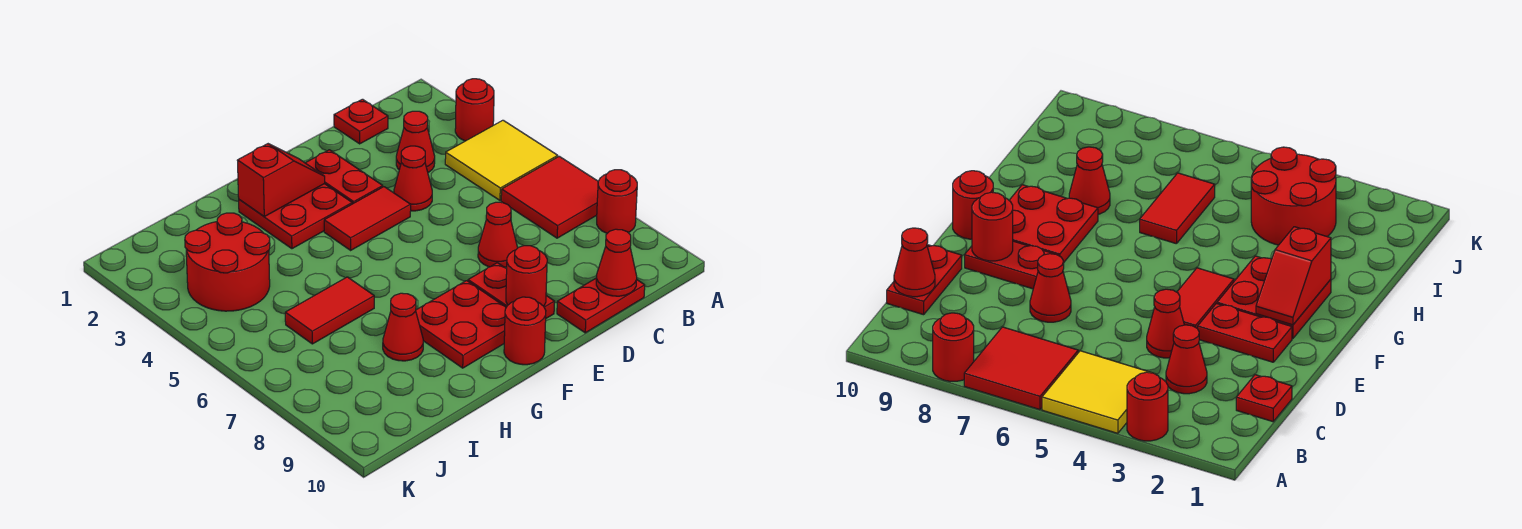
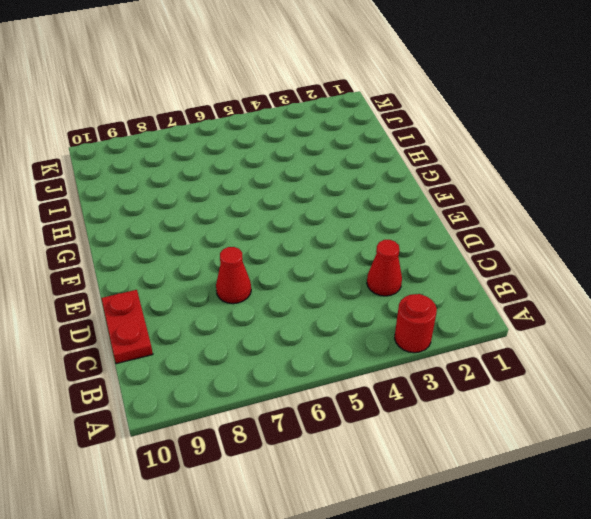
none -> yellow tile A4:B5 level 1
none -> red tile A6:B7 level 1
none -> red round brick A8 level 1

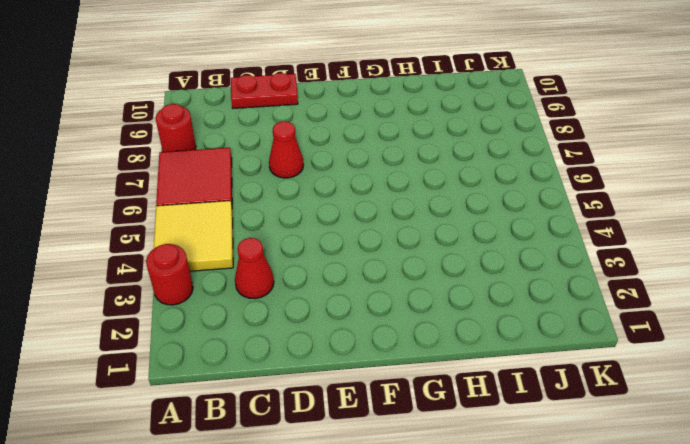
none -> red plate C1 level 1
none -> red cone D4 level 1
none -> red plate E2:E3 level 1

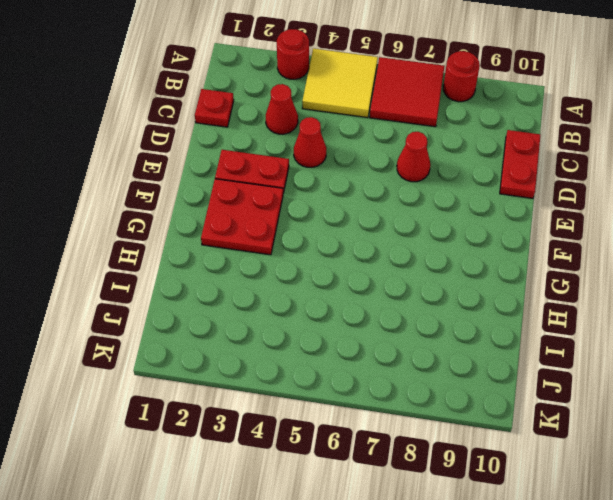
none -> red tile E4:F4 level 1
none -> red plate E8:E9 level 1
none -> red plate F8:G9 level 1

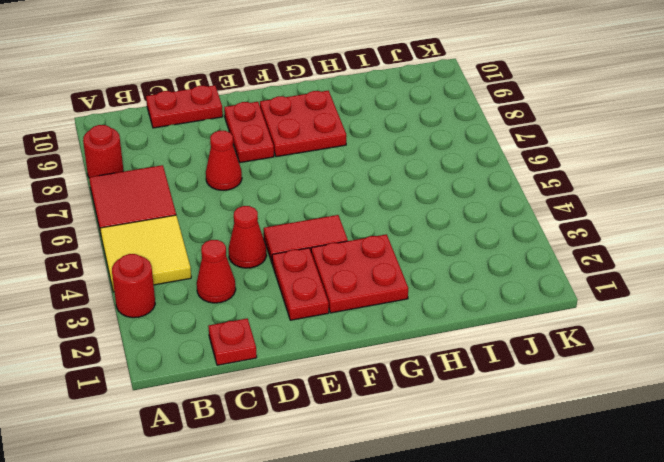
none -> red round brick F10 level 1
none -> red tile H6:I6 level 1
none -> red cone H8 level 1

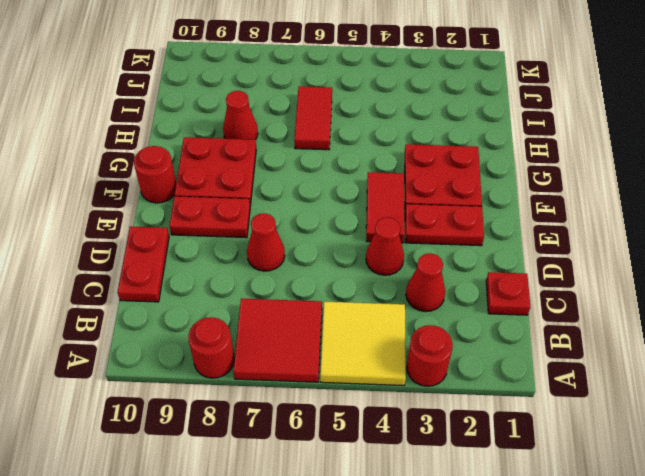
none -> red round brick I3:J4 level 1
none -> red cone C10 level 2
none -> red round brick E9 level 2

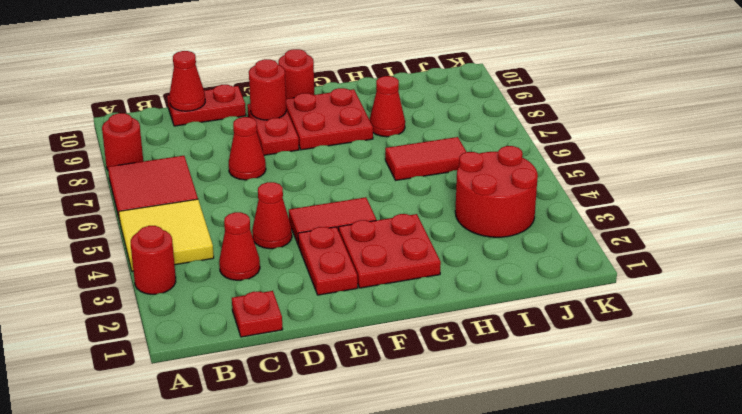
none -> red slope F2:G2 level 2 top G

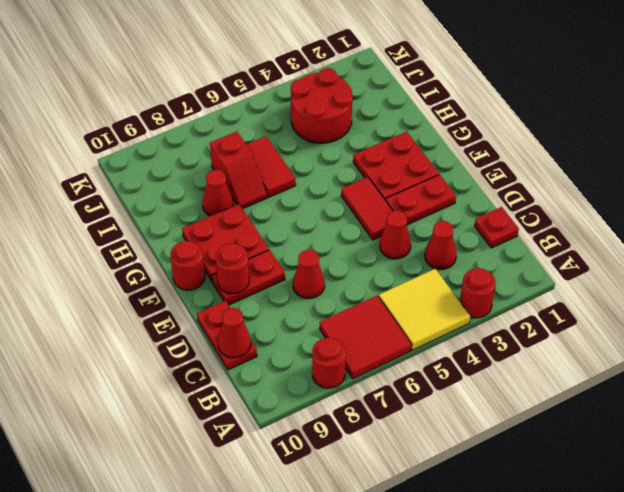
red slope H7:I7 level 1 top I -> red slope F2:G2 level 2 top G

